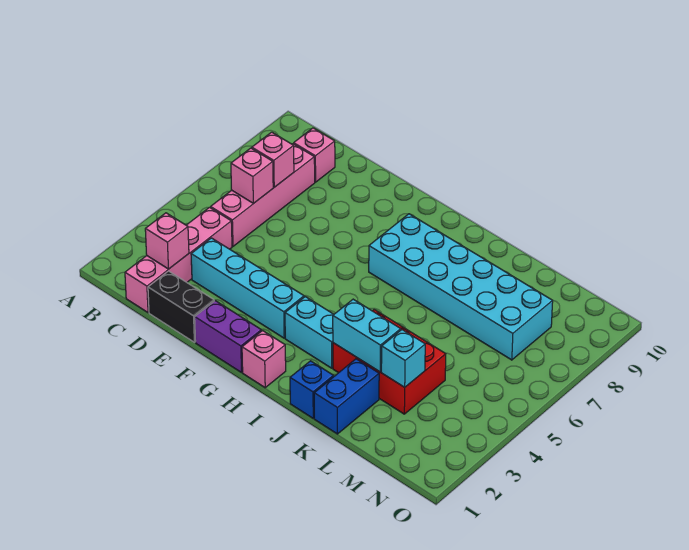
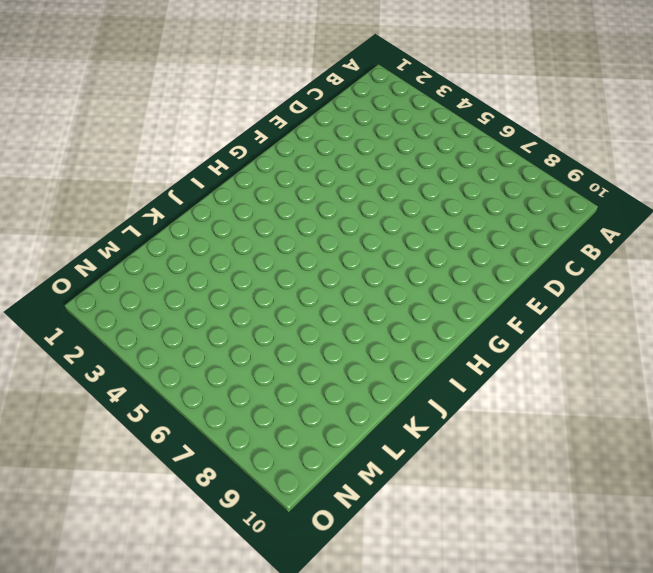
none -> pink brick C1:C4 level 1
none -> pink brick C5:C8 level 1
none -> pink brick C9 level 1

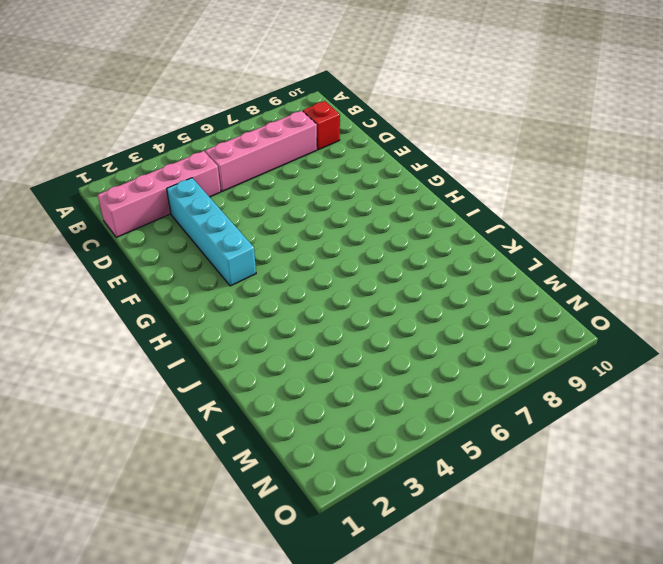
red brick C9 level 1 -> pink brick C9 level 1
none -> black brick D1:E1 level 1
none -> purple brick F1:G1 level 1
none -> pink brick H1 level 1

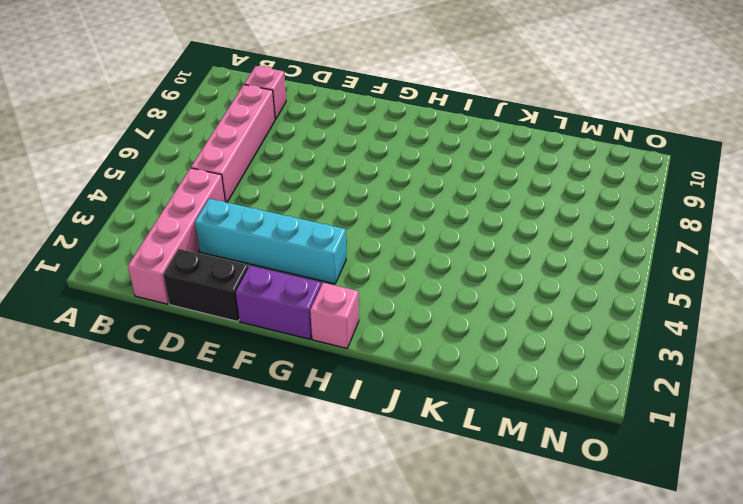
none -> cyan brick H3:I3 level 1
none -> cyan brick H7:M8 level 1
none -> blue brick J1 level 1

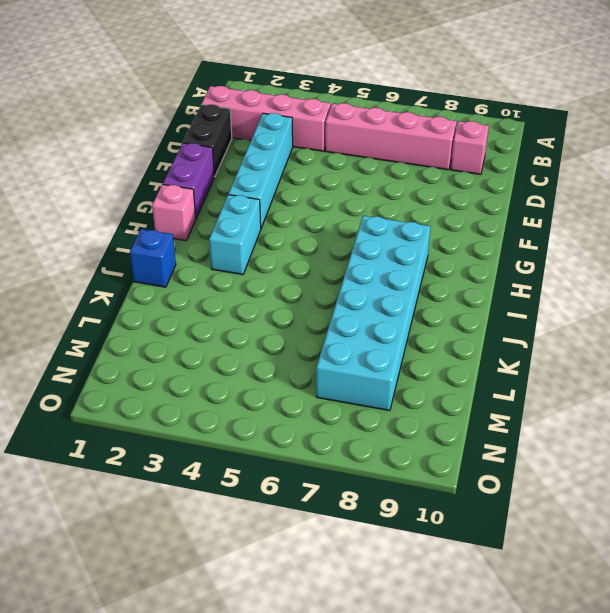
none -> red brick J3:L4 level 1
none -> blue brick K1:K2 level 1
none -> pink brick C2 level 2

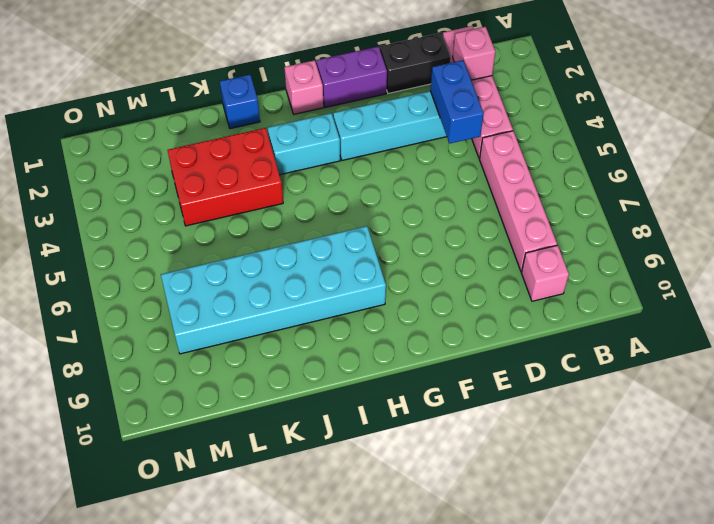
blue brick D3:D4 level 2 -> blue brick K1:K2 level 1
none -> pink brick C6 level 2
none -> pink brick C7 level 2
none -> cyan brick J3:K3 level 2

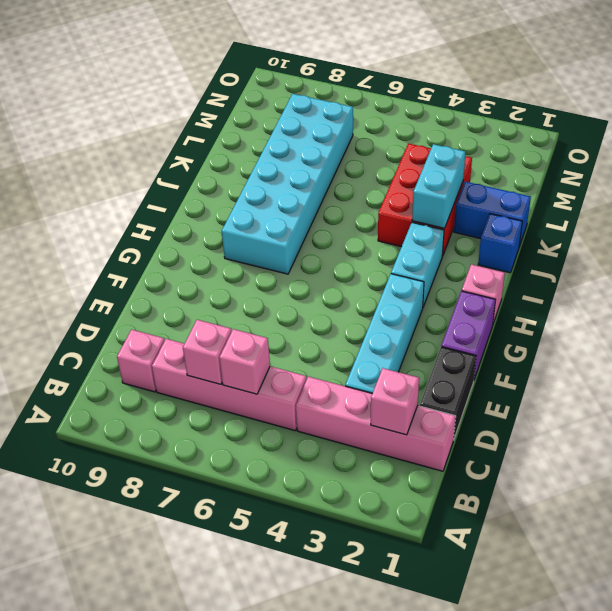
none -> cyan brick L3 level 2

